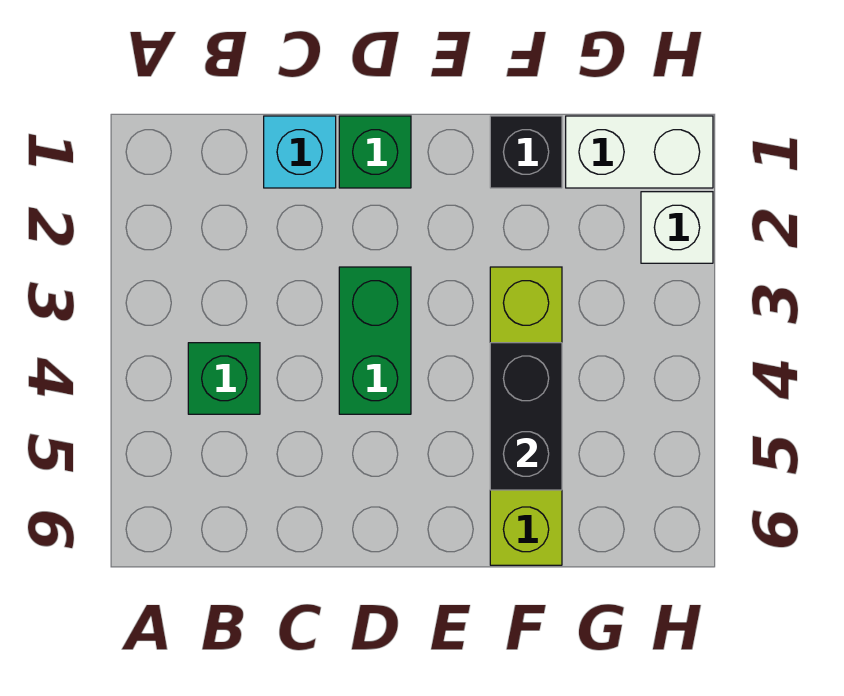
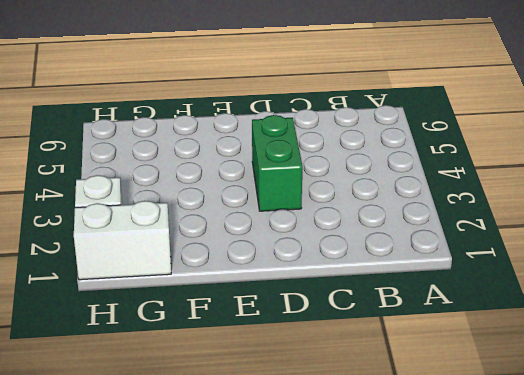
none -> green brick B4 level 1
none -> cyan brick C1 level 1

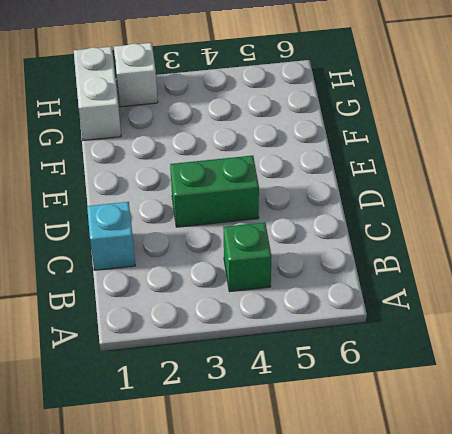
none -> green brick D1 level 1
none -> black brick F1 level 1

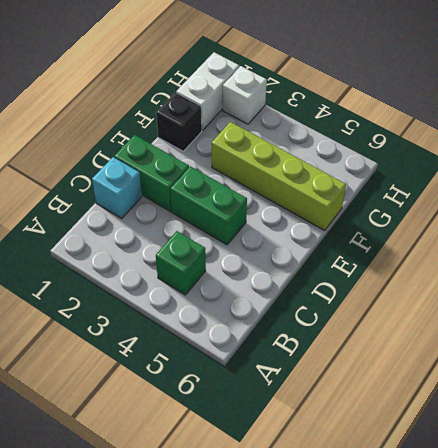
green brick D1:D2 level 1 -> green brick D1 level 1
none -> black brick F4:F5 level 2

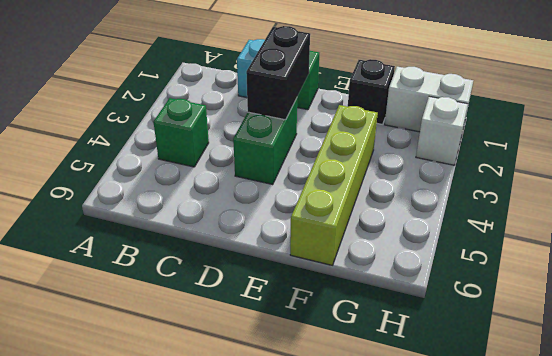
black brick D2:D3 level 2 -> black brick F4:F5 level 2

